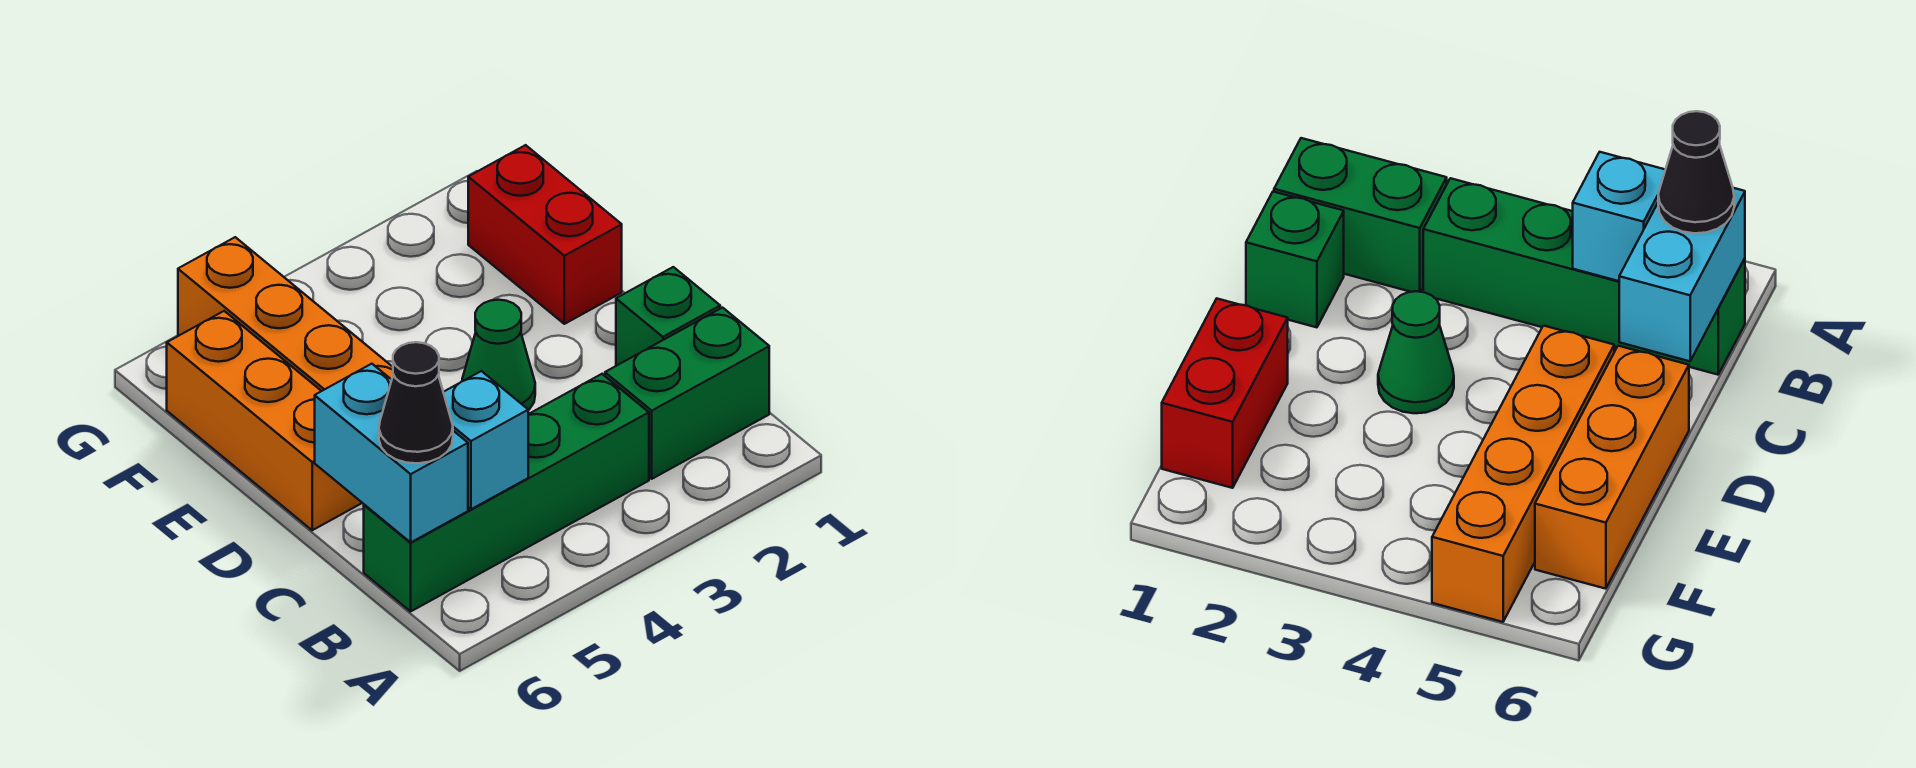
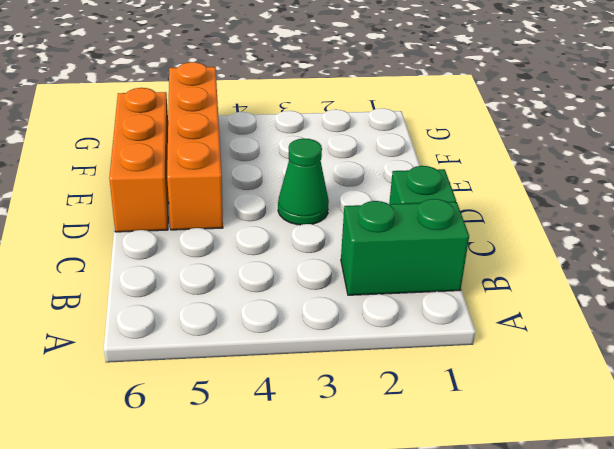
none -> green brick B3:B6 level 1
none -> red brick E1:F1 level 1

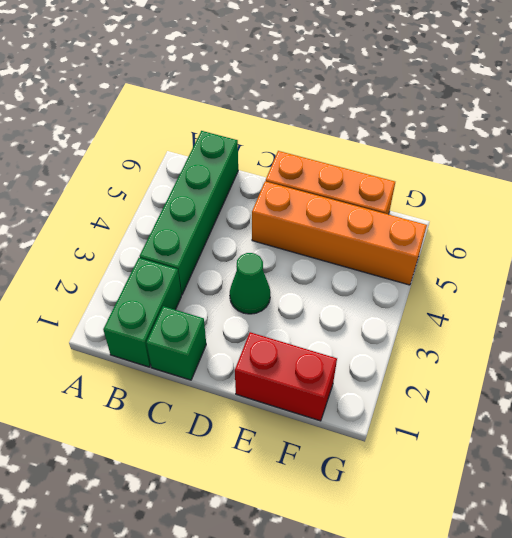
none -> cyan brick B5 level 2
none -> cyan brick B6:C6 level 2

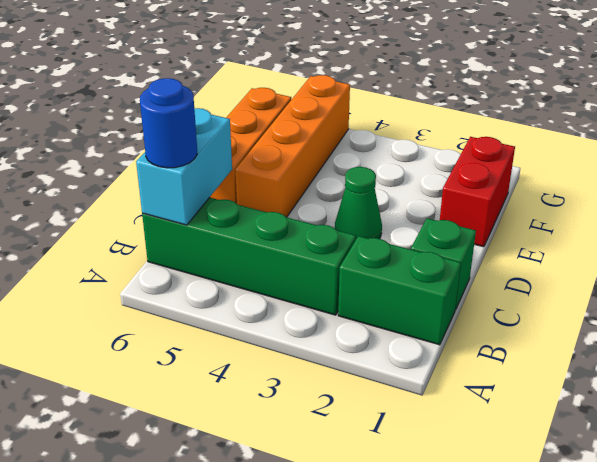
blue round brick B6 level 3 -> black cone B6 level 3
none -> cyan brick B5 level 2

